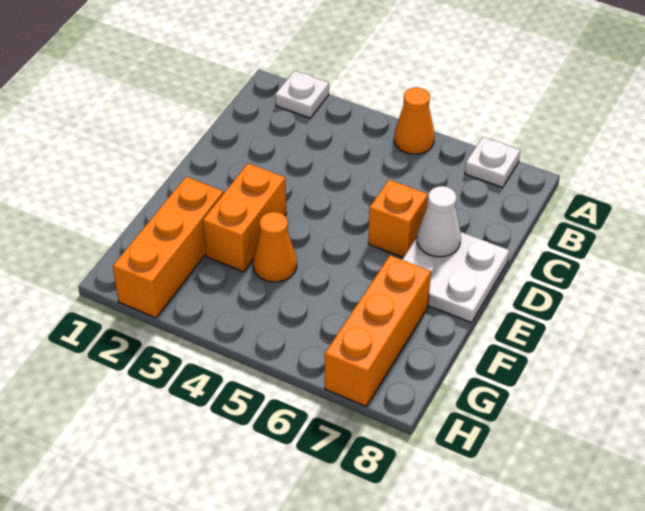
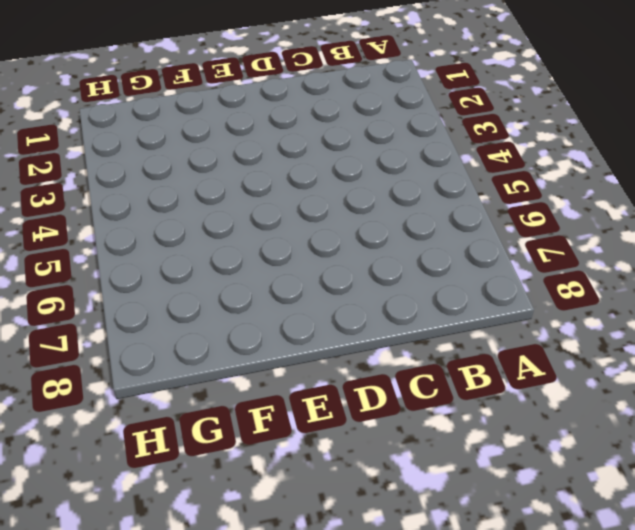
none -> white plate A2 level 1
none -> orange cone A5 level 1

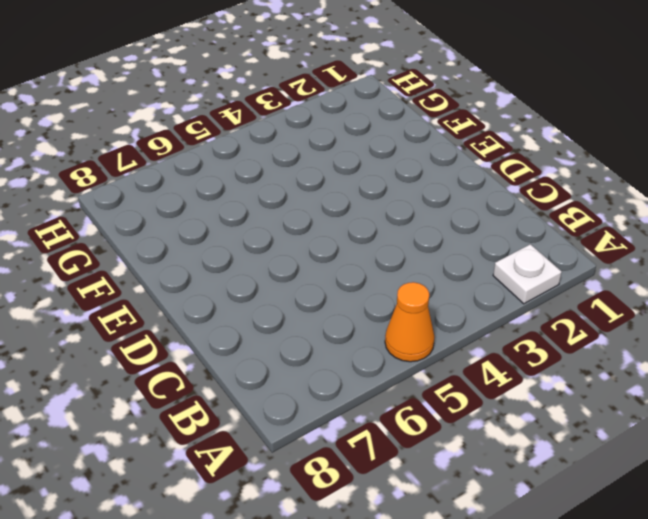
none -> white plate A7 level 1
none -> orange brick D6 level 1

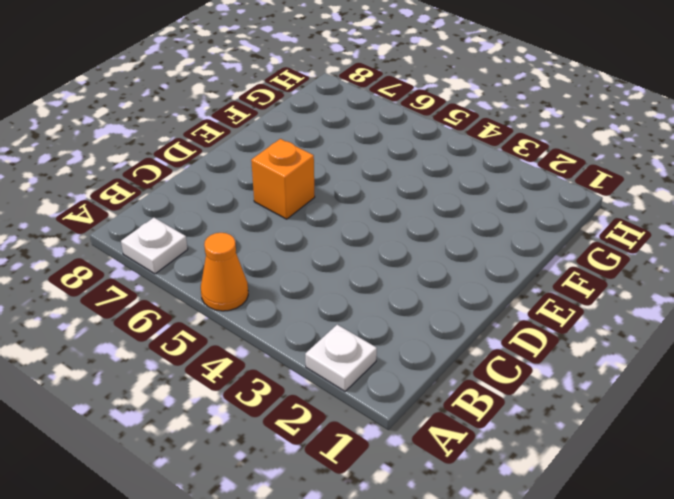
none -> white plate D7:E8 level 1
none -> orange brick E3:F3 level 1

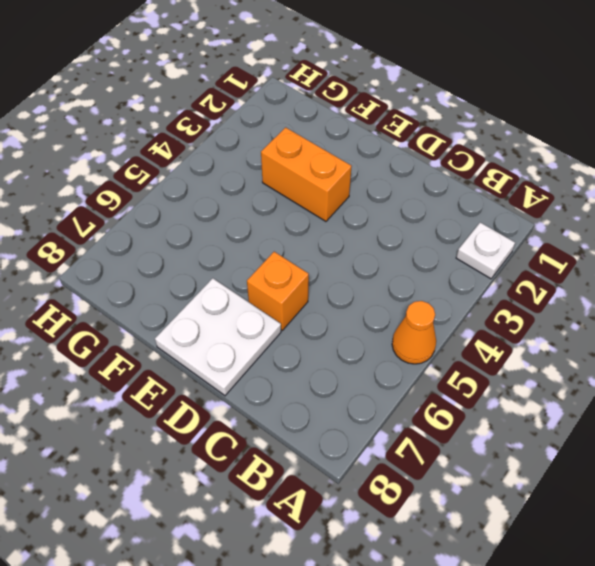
none -> white plate A7 level 1
none -> orange brick F2:H2 level 1

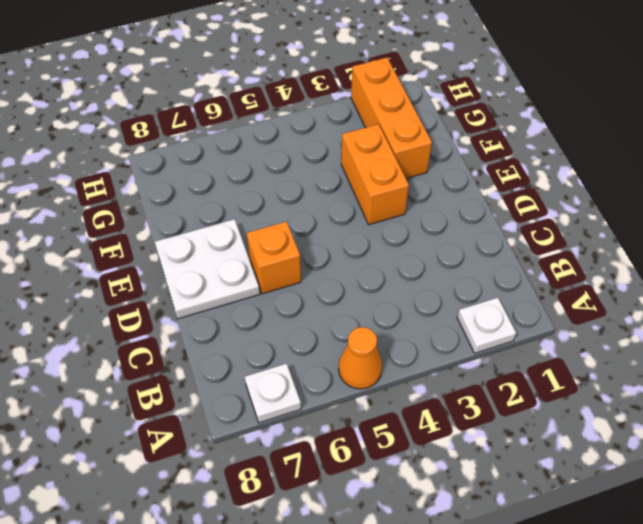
none -> orange cone F4 level 1
none -> orange brick F7:H7 level 1

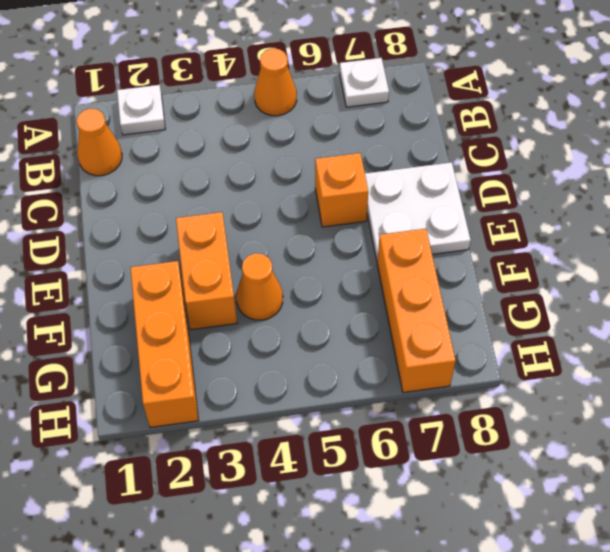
orange cone B1 level 1 -> none
none -> white cone D7 level 2

